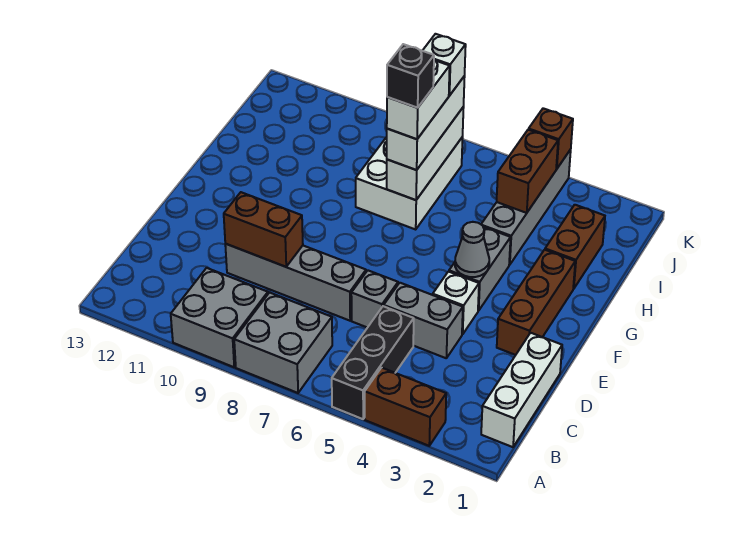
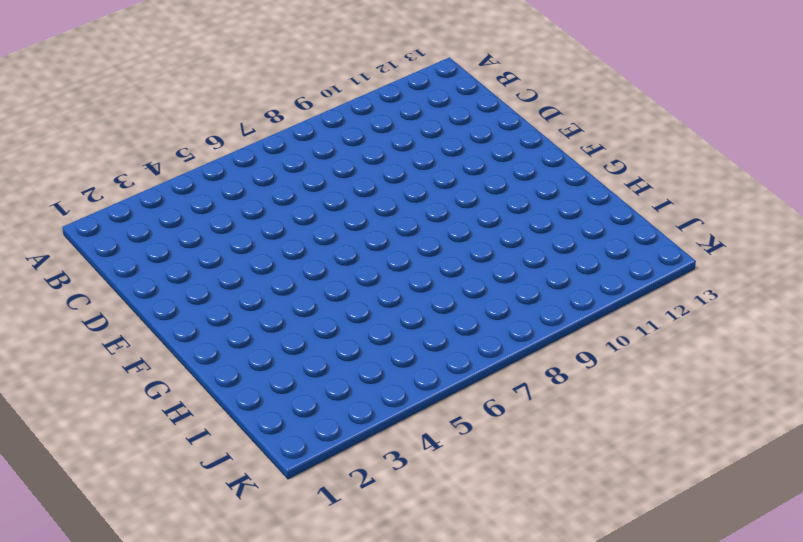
none -> brown brick A3:A4 level 1
none -> black brick A5:C5 level 1
none -> grey brick A7:B8 level 1

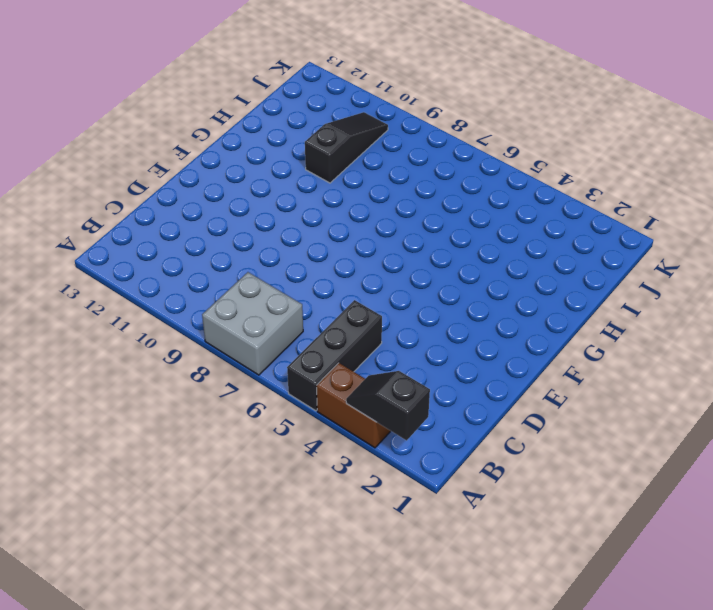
black slope A2:A3 level 2 top 2 -> none
black slope H10:J10 level 1 top H -> none
none -> grey brick A9:B10 level 1
none -> white brick B1:D1 level 1
none -> grey brick D4:D5 level 1

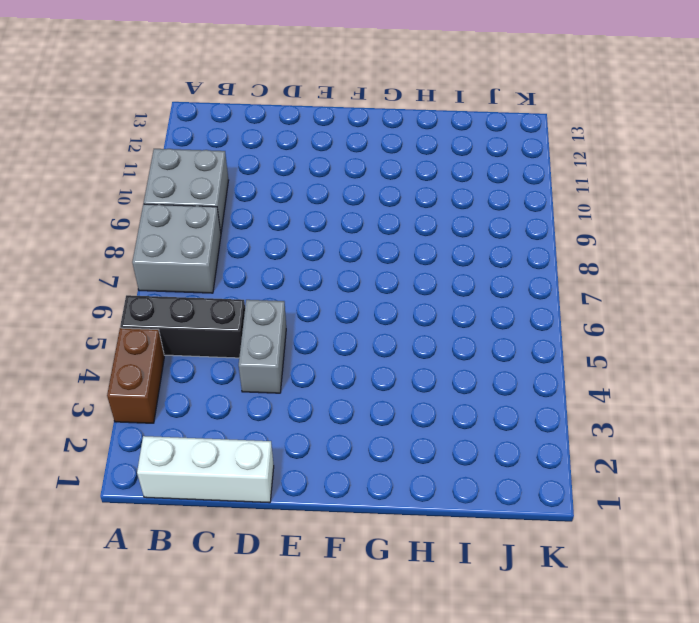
none -> grey brick D6 level 1
none -> grey brick D7:D10 level 1
none -> brown brick E2:G2 level 1

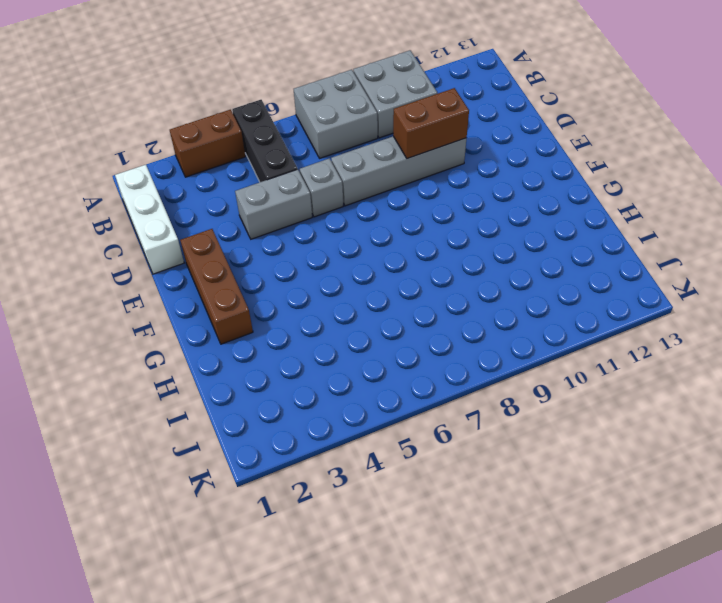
none -> white brick E4 level 1
none -> grey brick F4:G4 level 1
none -> brown brick H2:I2 level 1

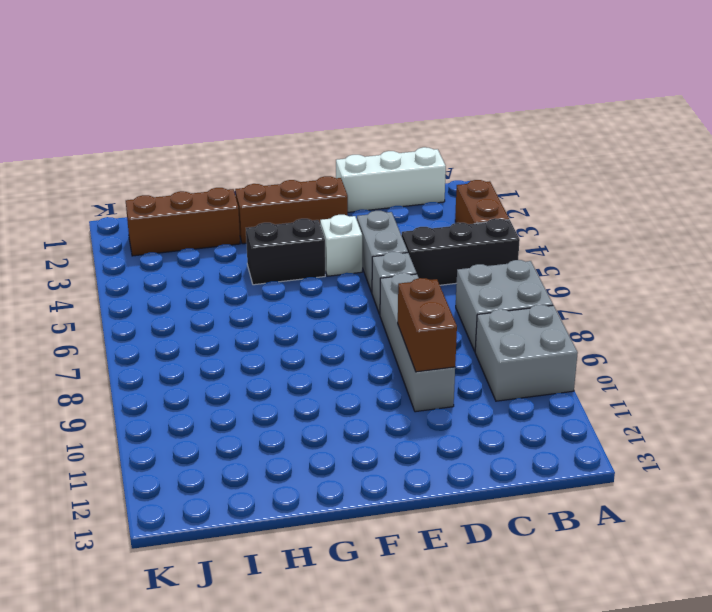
black brick F4:G4 level 1 -> grey brick F4:G4 level 1
brown brick H2:J2 level 1 -> brown brick H2:I2 level 1
none -> grey brick H4:K4 level 1
none -> white brick H7:J8 level 1
none -> grey cone F4 level 2

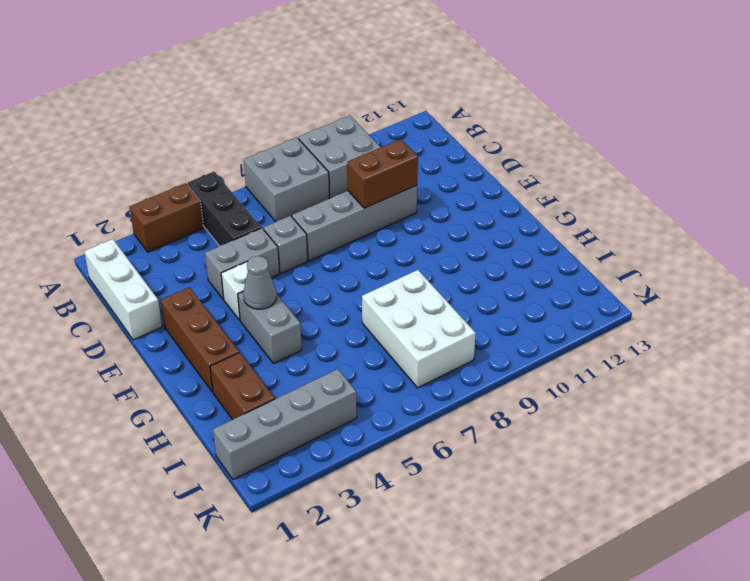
grey brick J1:J4 level 1 -> grey brick H4:K4 level 1
none -> white brick H7:J7 level 2
none -> brown brick I4:J4 level 2
none -> brown brick K4 level 2

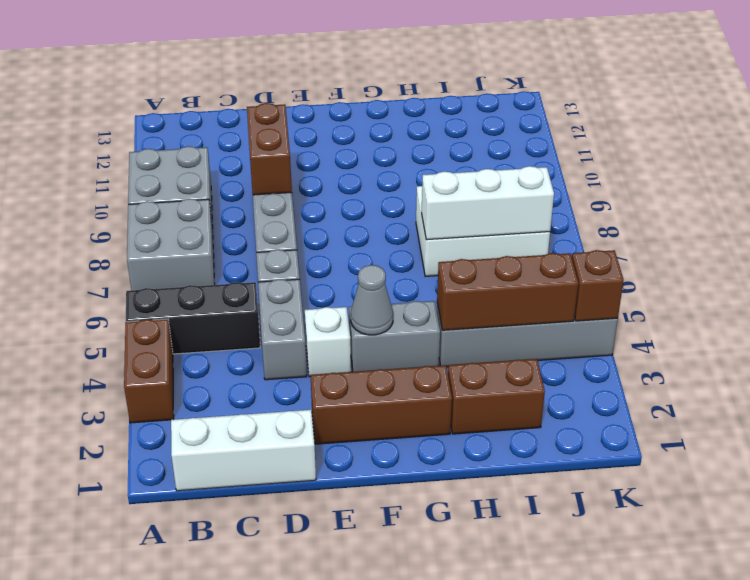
brown brick H4:J4 level 2 -> brown brick I4:J4 level 2
none -> white brick H7:J7 level 3
none -> white brick H7:I7 level 4
none -> white brick J7 level 4

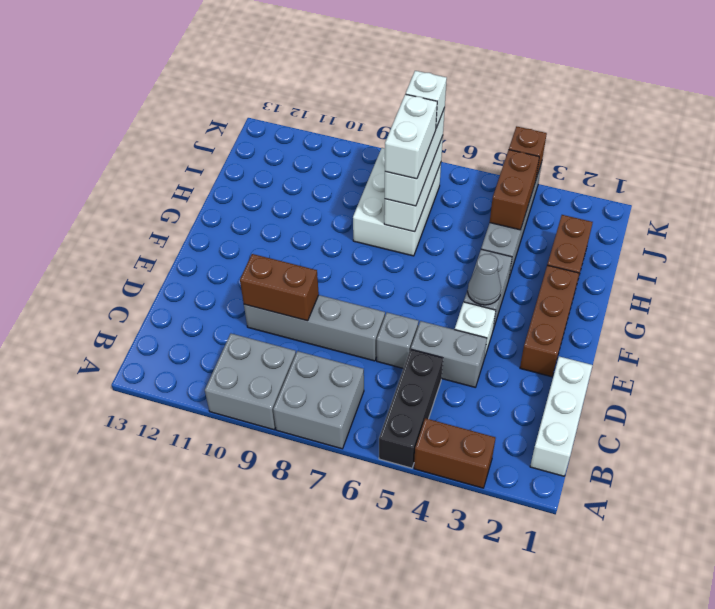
none -> black brick H7 level 5

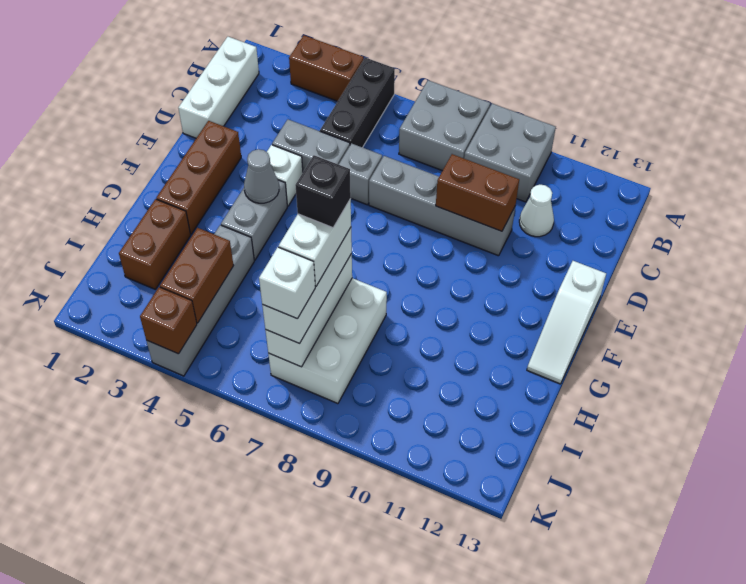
white cone C11 level 1 -> none
white slope E13:G13 level 1 top E -> none

